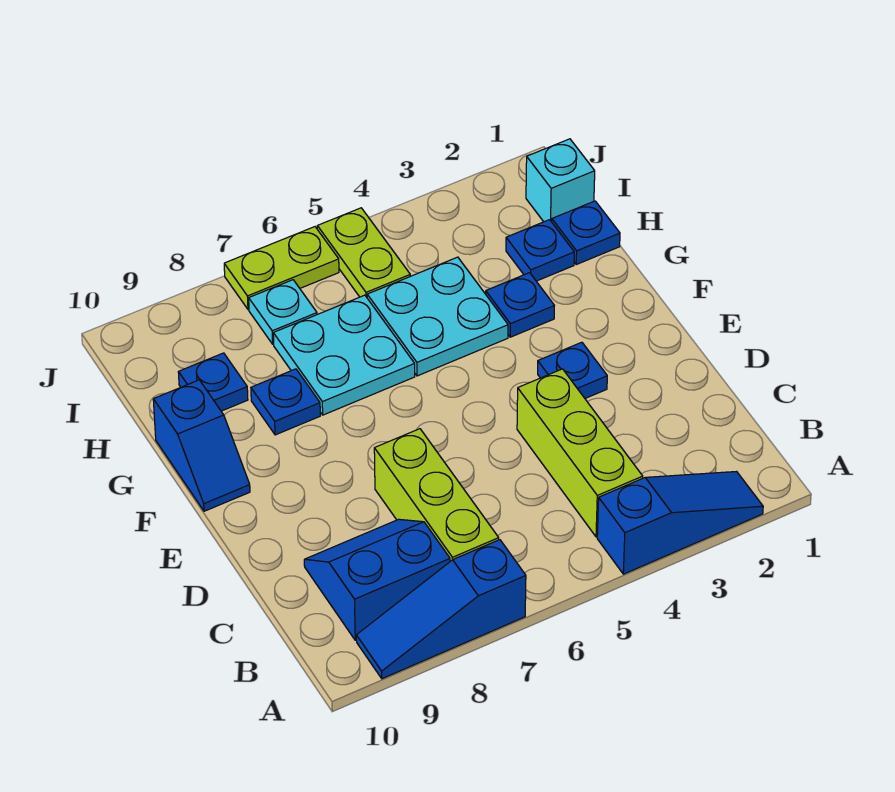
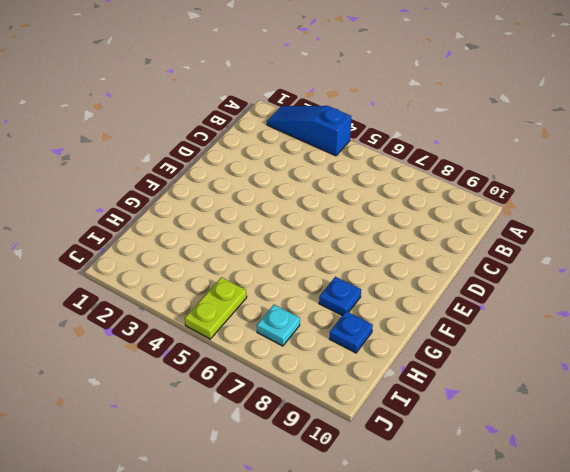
none -> blue slope A7:A9 level 1 top 7
none -> lime brick B4:D4 level 1
none -> lime brick B7:D7 level 1

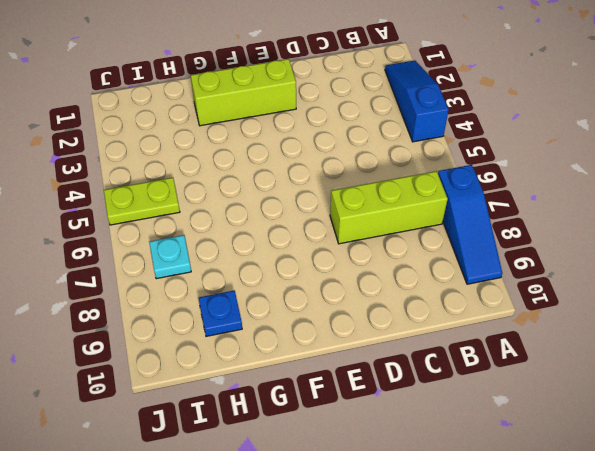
lime brick E2:G2 level 1 -> lime brick B4:D4 level 1
none -> blue slope B8:C9 level 1 top B
none -> blue plate E3 level 1
none -> blue slope F10:G10 level 1 top G

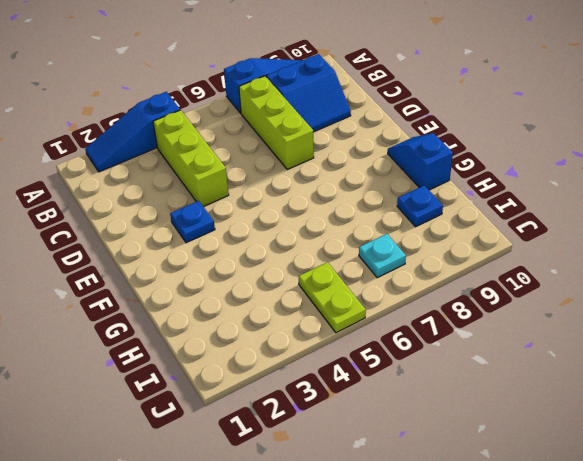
none -> blue plate G3 level 1
none -> cyan plate G4:H5 level 1
none -> cyan plate G6:H7 level 1

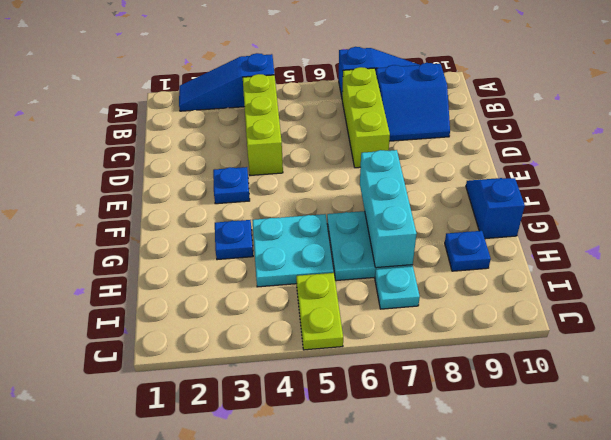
cyan brick F7:H7 level 2 -> none
none -> blue plate G8 level 1
none -> blue plate H1 level 1
none -> blue plate H2 level 1

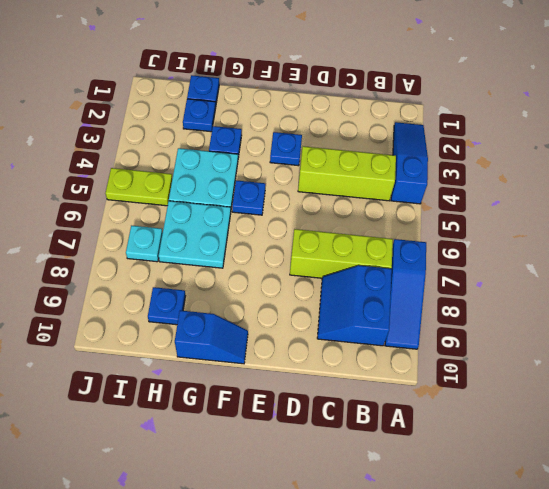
blue plate F5 level 1 -> blue plate G8 level 1
none -> cyan brick I1 level 1
none -> lime plate J6:J7 level 1

